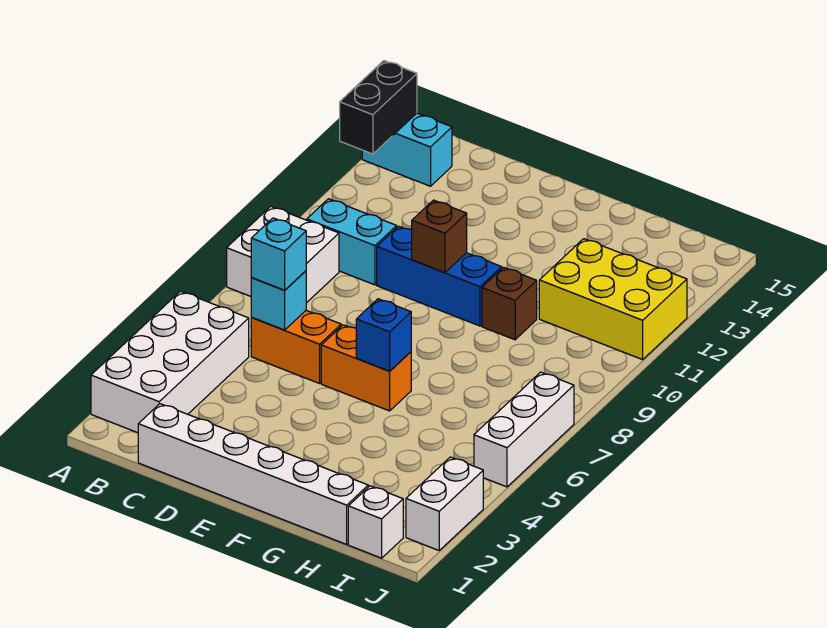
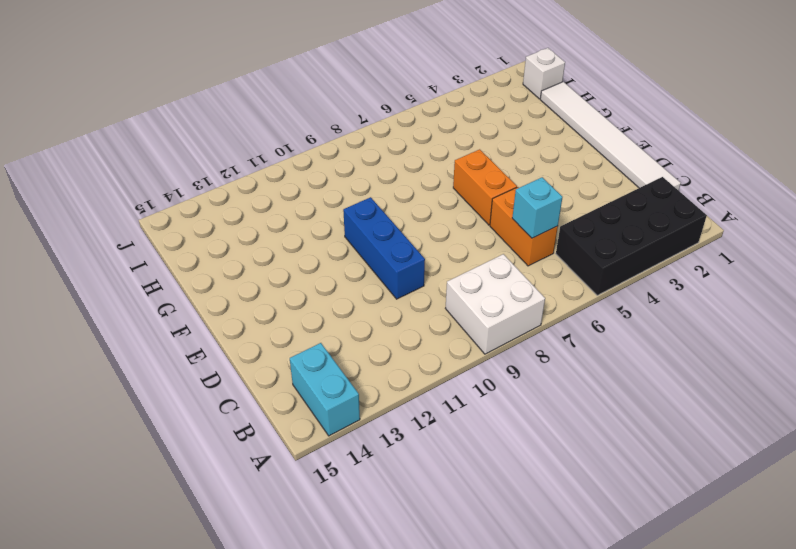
black brick A2:B5 level 1 -> white brick A2:B5 level 1
white tile C1:H1 level 1 -> white brick C1:H1 level 1
none -> cyan brick B10:C10 level 1
none -> brown brick G10 level 1
none -> yellow brick H11:J12 level 1

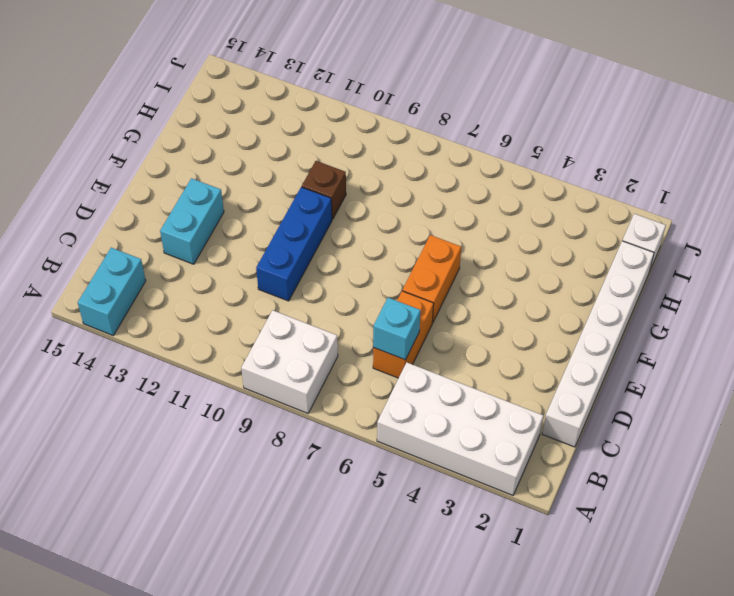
cyan brick D13:E13 level 1 -> cyan brick B10:C10 level 1
none -> yellow brick H11:J12 level 1
none -> white brick J2:J3 level 1
none -> white brick J5:J7 level 1

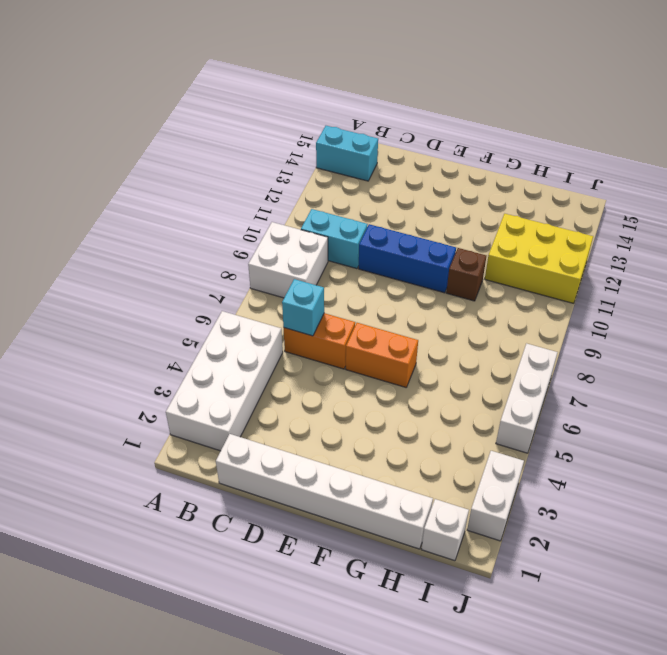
none -> black brick A13:A14 level 2
none -> brown brick E10 level 2
none -> blue brick F6 level 2

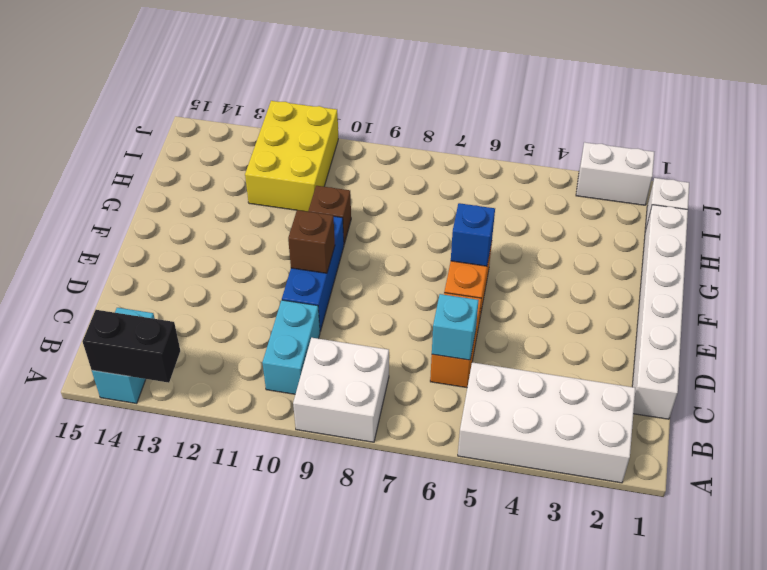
none -> white brick J5:J7 level 1
none -> cyan brick C6 level 3

